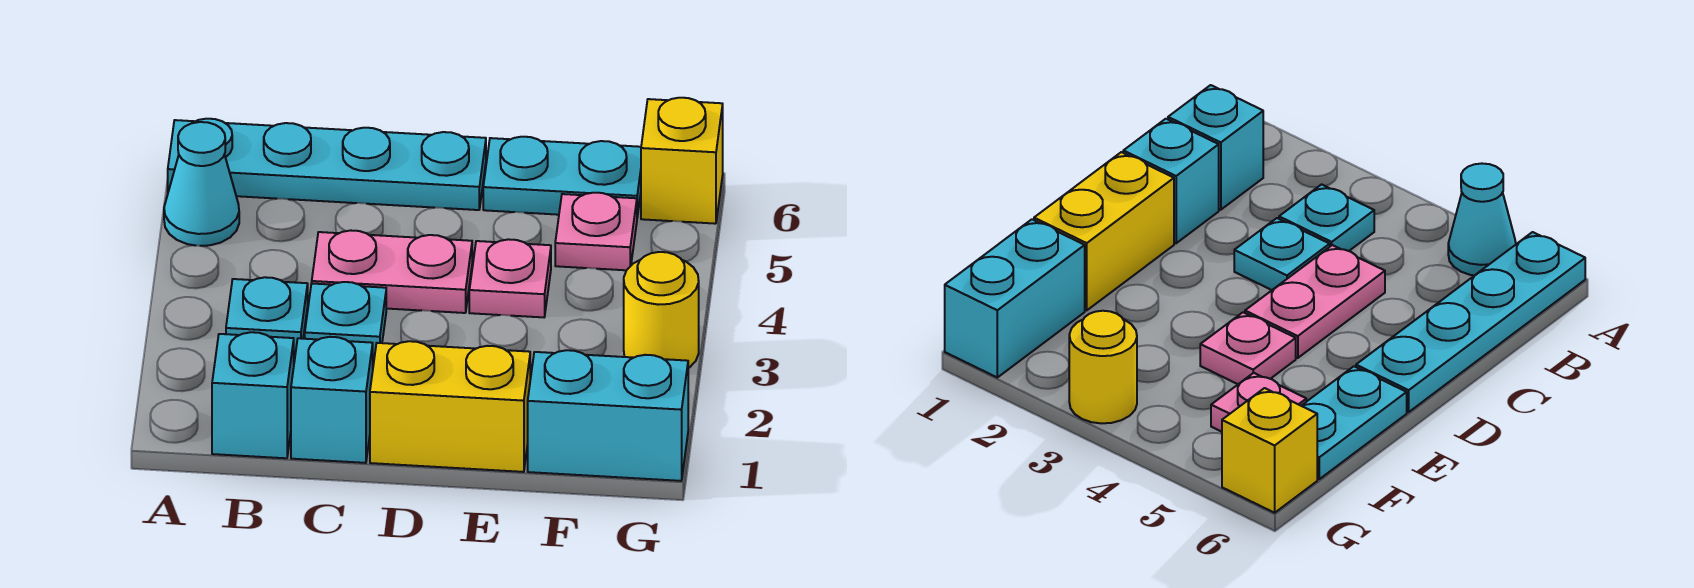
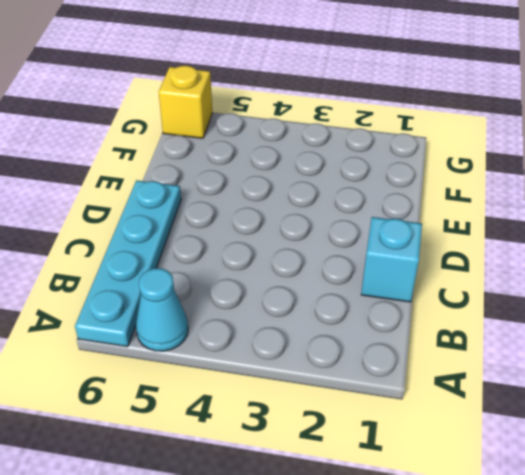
none -> cyan brick B1 level 1
none -> cyan plate B3 level 1
none -> cyan plate C3 level 1

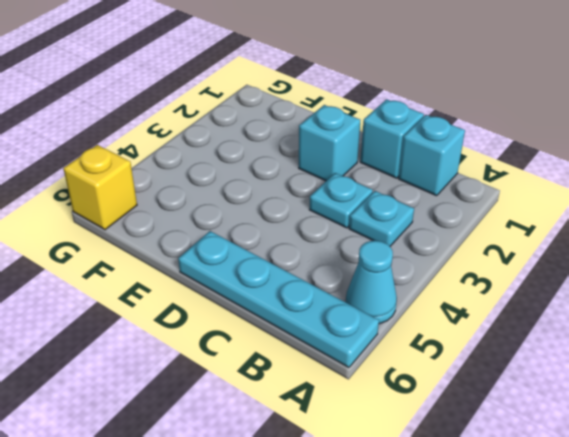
cyan brick D2 level 1 -> none
none -> pink plate C4:D4 level 1
none -> yellow brick D1:E1 level 1
none -> pink plate E4 level 1

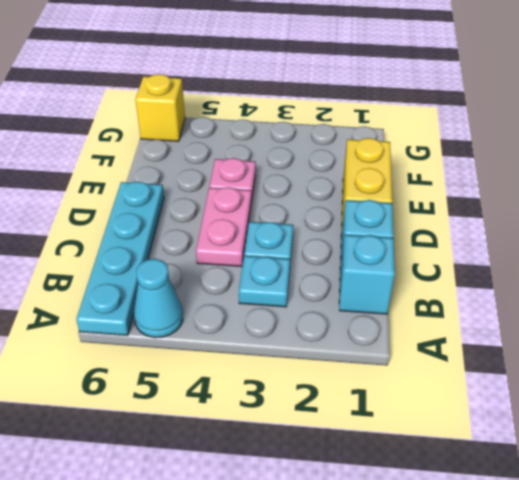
none -> cyan plate E6:F6 level 1
none -> cyan brick F1:G1 level 1
none -> pink plate F5 level 1

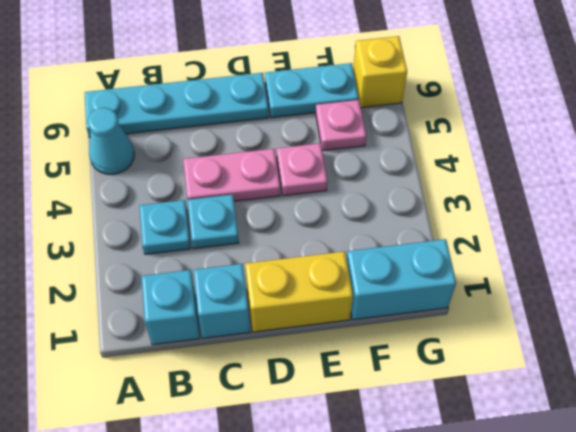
none -> yellow round brick G3 level 1

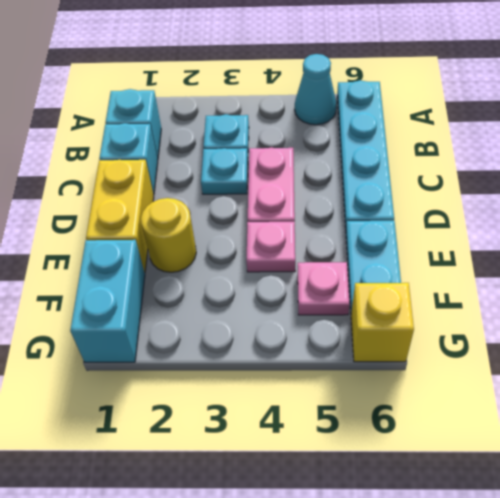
yellow round brick E2 level 1 -> yellow round brick G3 level 1

